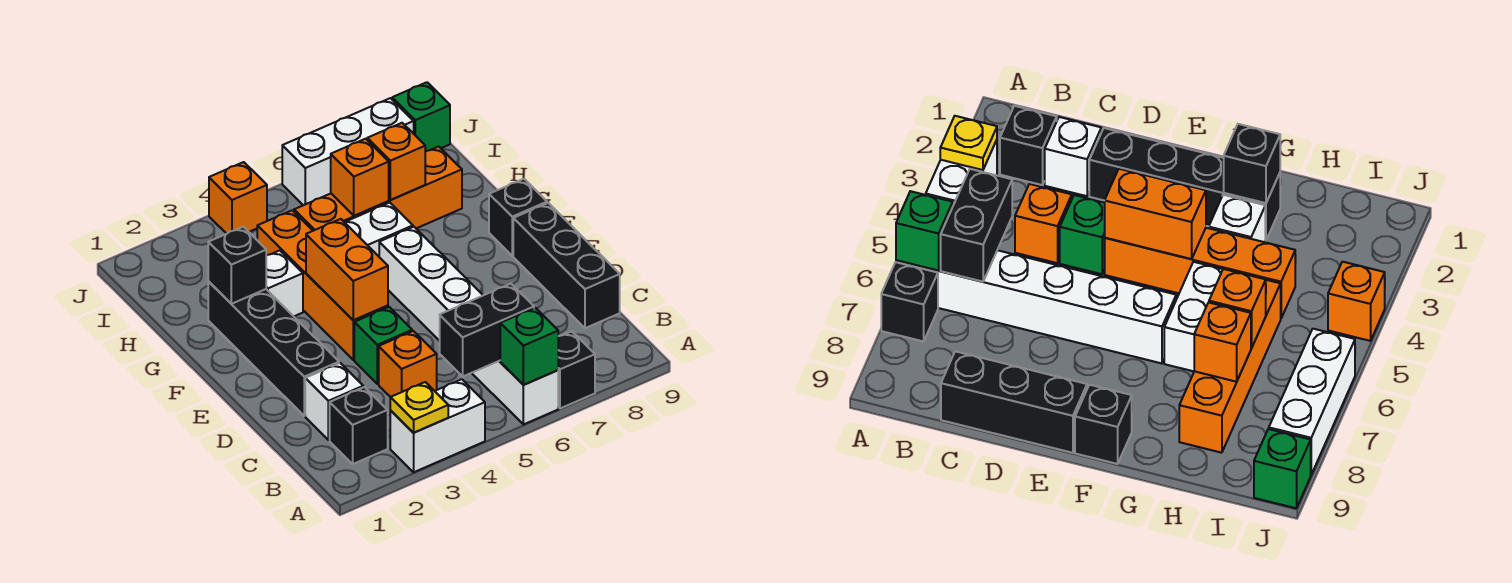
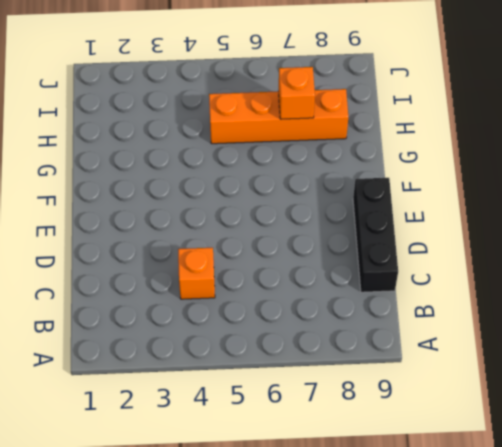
none -> white brick A3:A4 level 1
none -> white brick A6:F6 level 1
none -> black brick A7 level 1

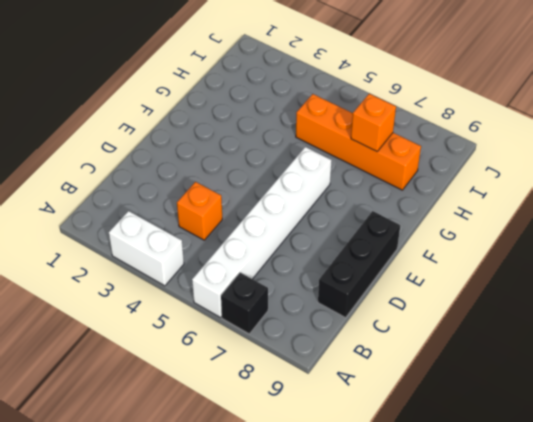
none -> black brick B2 level 1
none -> white brick C2 level 1
none -> black brick D2:G2 level 1

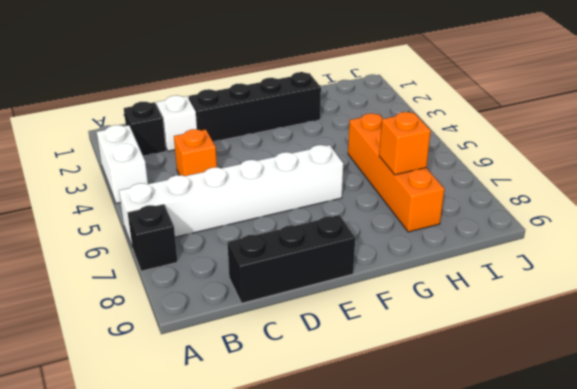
none -> green brick D4 level 1
none -> orange brick E4:H4 level 1
none -> black brick F9 level 1

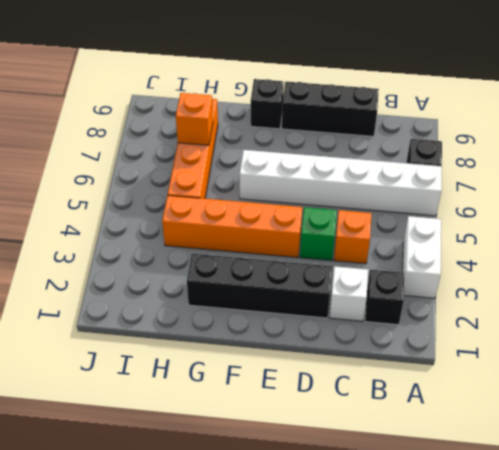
none -> white brick G3 level 1
none -> white brick G5:G6 level 1
none -> orange brick J4 level 1

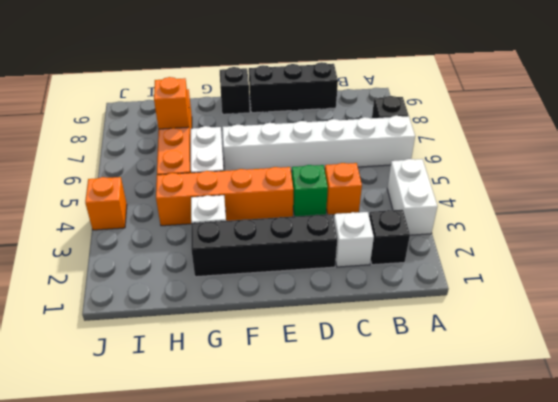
none -> white brick J6:J8 level 1
none -> green brick J9 level 1
none -> yellow plate A3 level 2

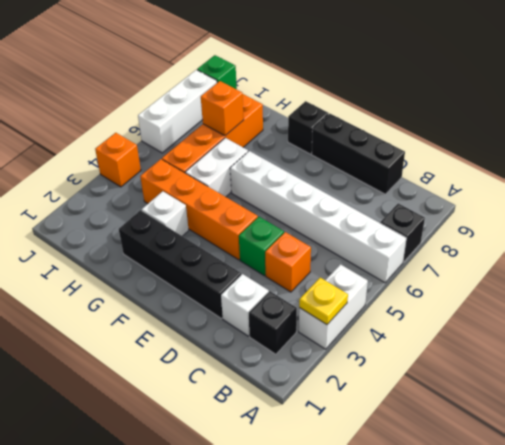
none -> green brick A6 level 2
none -> black brick B5:B6 level 2
none -> orange brick E4:F4 level 2

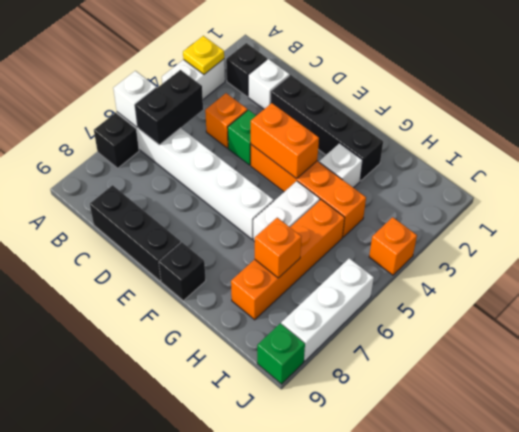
white brick A6 level 2 -> green brick A6 level 2
none -> black brick G2 level 2
none -> orange brick H6 level 2

